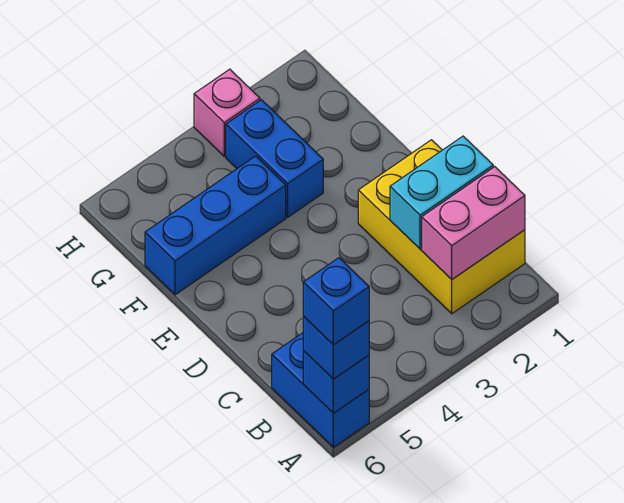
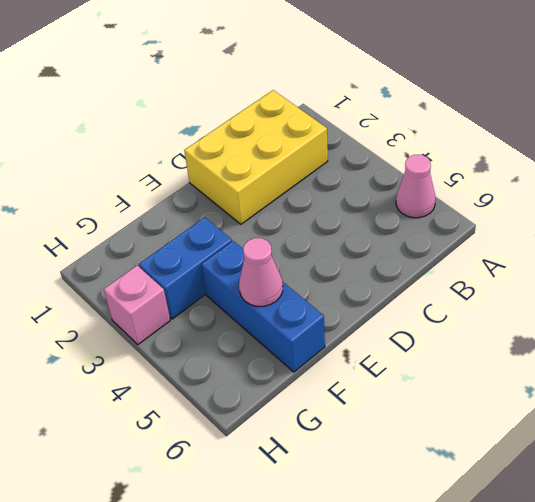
pink cone A5 level 1 -> none
pink cone F5 level 2 -> none
none -> blue brick A6:B6 level 1
none -> blue brick A6 level 2

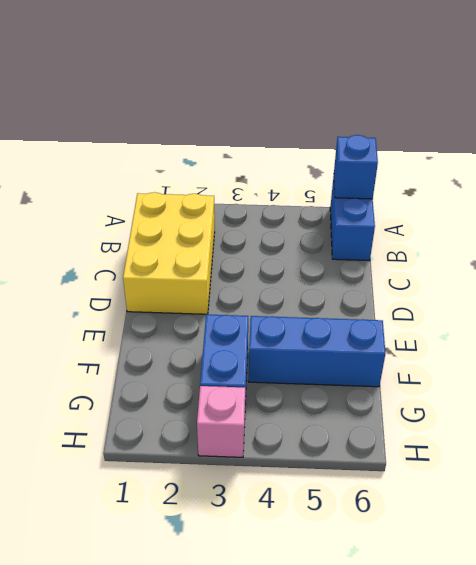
none -> pink brick B1:B2 level 2
none -> cyan brick C1:C2 level 2

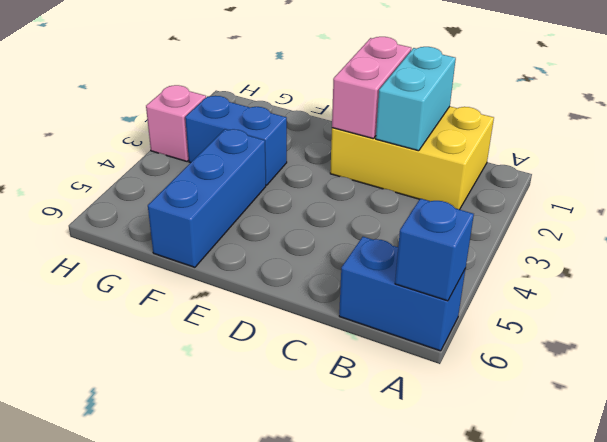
pink brick D1:D2 level 2 -> pink brick B1:B2 level 2
none -> blue brick A6 level 3
none -> blue brick A6 level 4

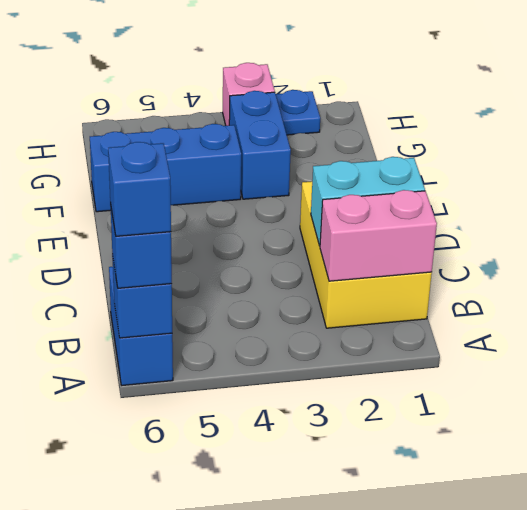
blue plate H2 level 1 -> none

